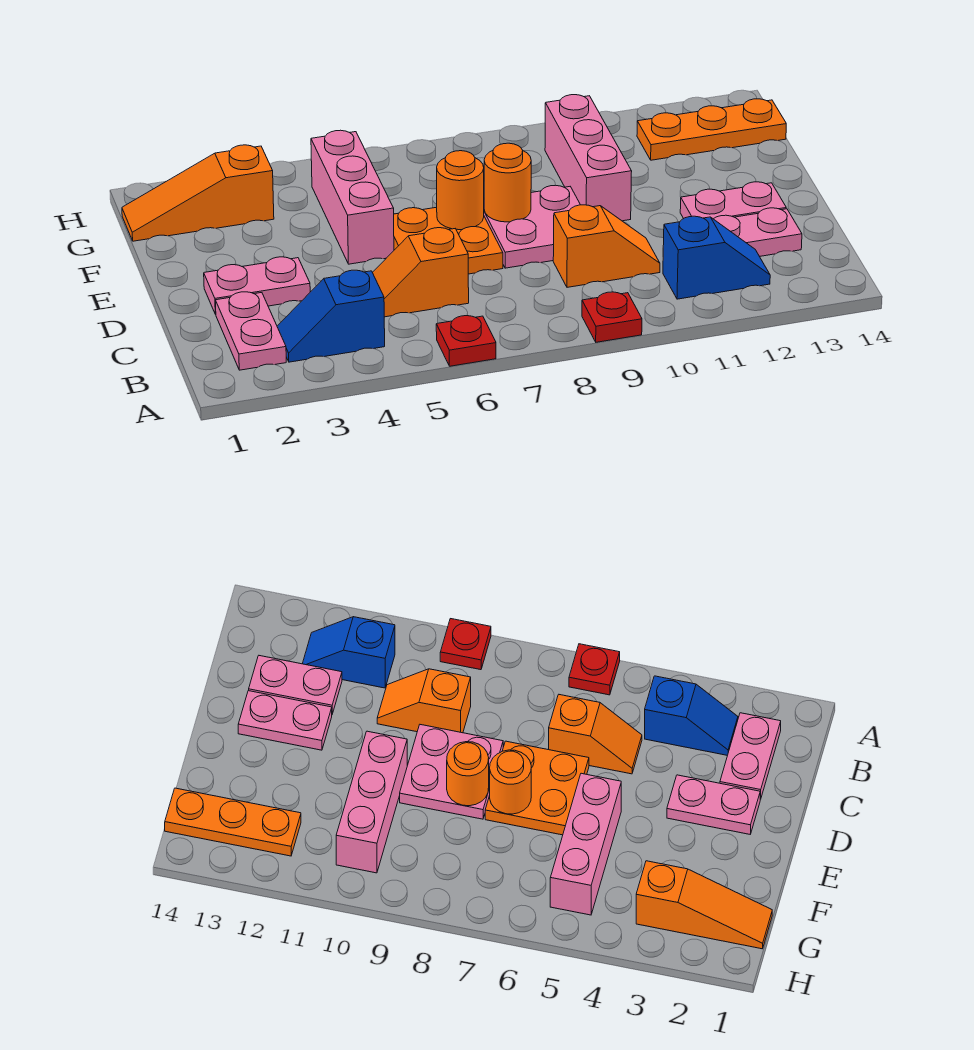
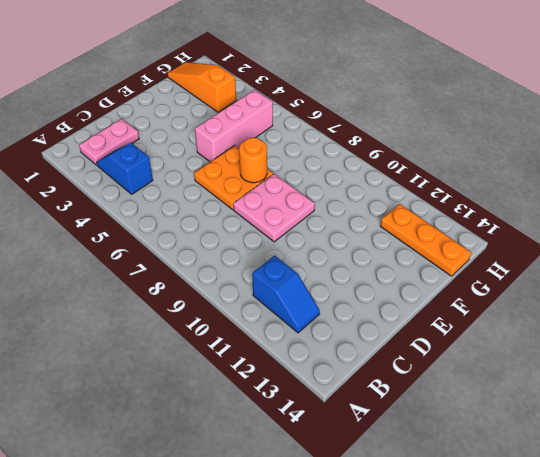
none -> red plate A6 level 1
none -> red plate A9 level 1
none -> orange slope C5:C6 level 1 top 6

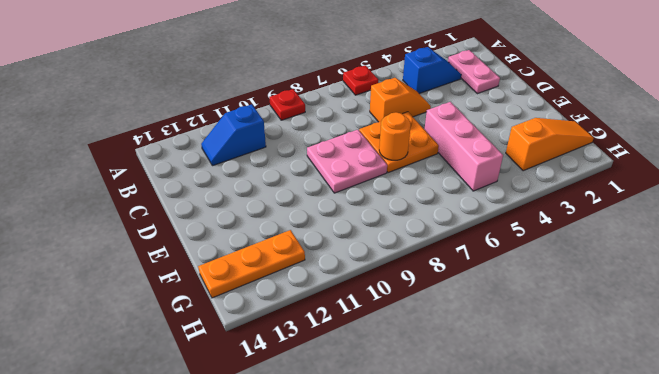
none -> orange slope C9:C10 level 1 top 9
none -> pink plate C12:C13 level 1
none -> pink plate D2:D3 level 1

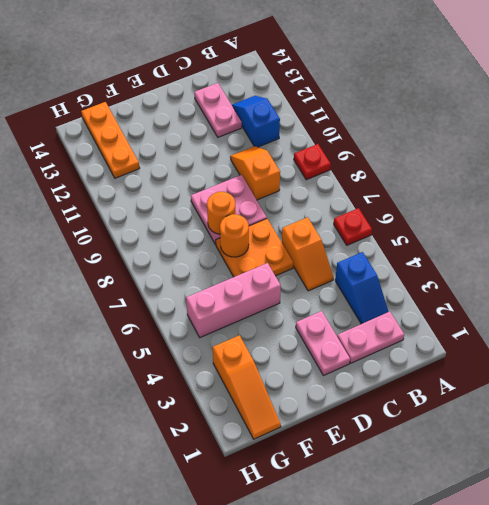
none -> pink plate D12:D13 level 1
none -> pink brick E10:G10 level 1

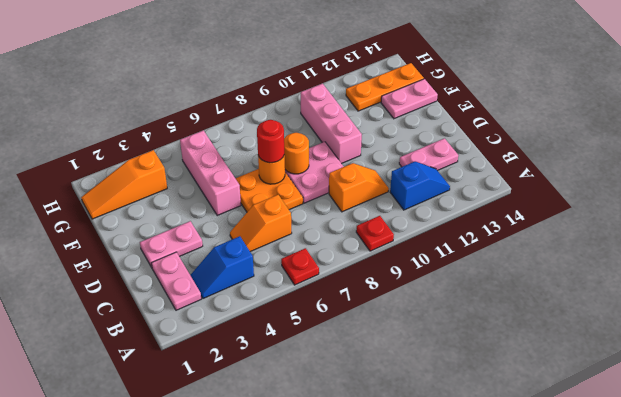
red round brick E7 level 3 -> none
pink plate F13:F14 level 1 -> pink plate D12:D13 level 1

